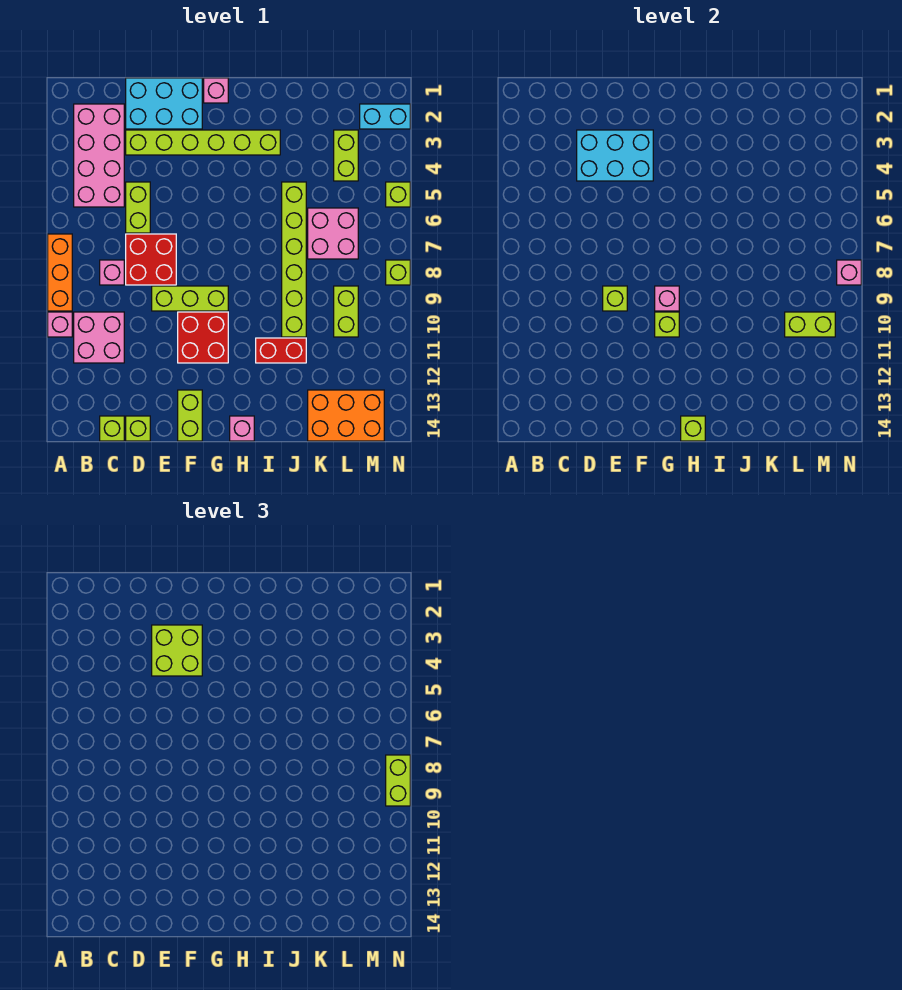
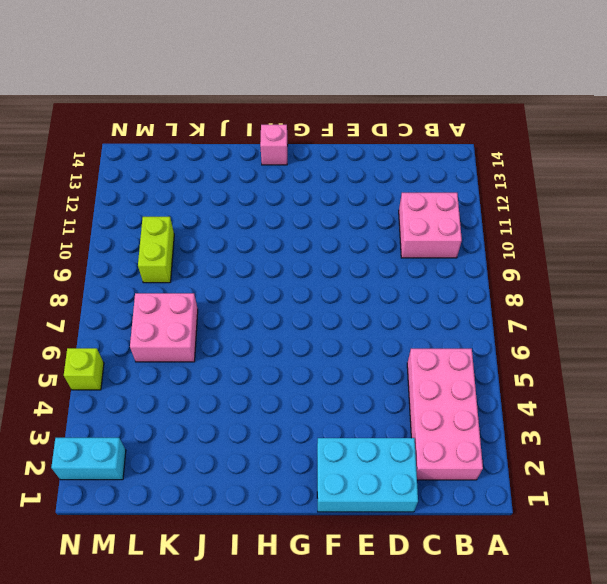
none -> orange brick A7:A9 level 1
none -> pink brick A10 level 1
none -> pink brick C8 level 1
none -> lime brick C14 level 1

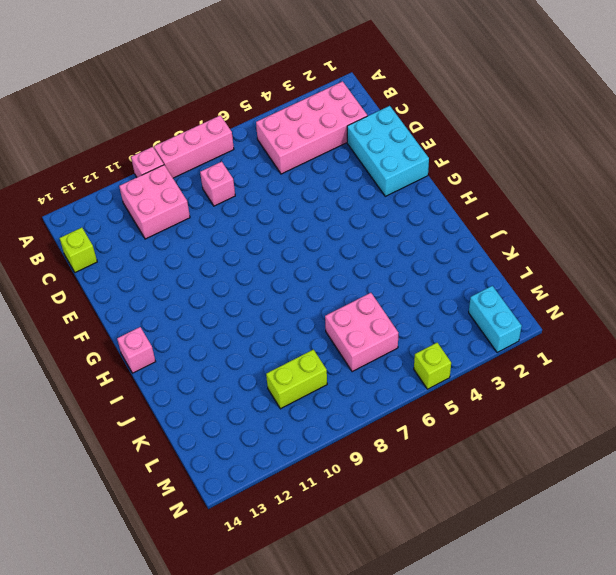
pink brick A7:A9 level 1 -> orange brick A7:A9 level 1
none -> lime brick D3:I3 level 1
none -> lime brick D5:D6 level 1
none -> red brick D7:E8 level 1
none -> lime brick D14 level 1

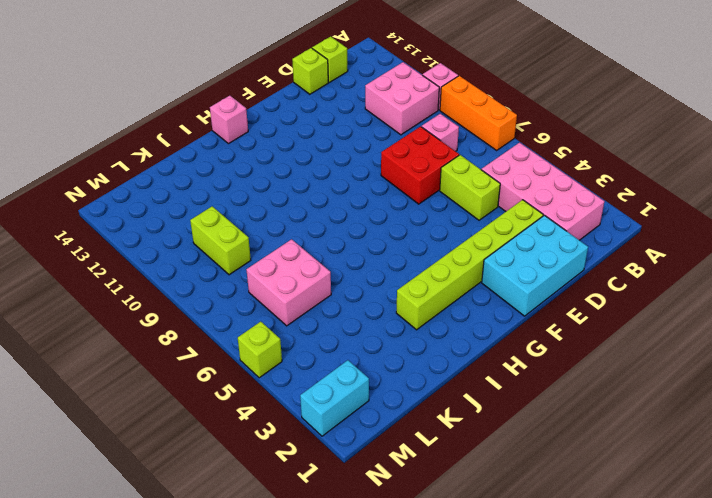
none -> lime brick E9:G9 level 1
none -> red brick F10:G11 level 1
none -> lime brick F13:F14 level 1
none -> pink brick G1 level 1

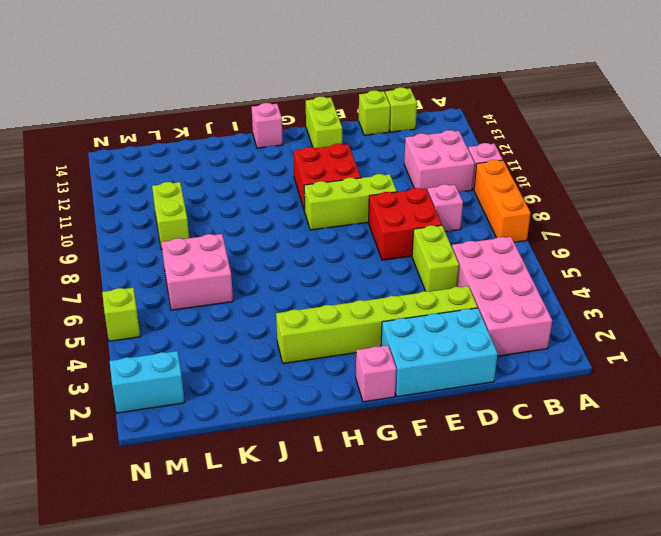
none -> red brick I11:J11 level 1
none -> lime brick J5:J10 level 1
none -> orange brick K13:M14 level 1
none -> lime brick L3:L4 level 1

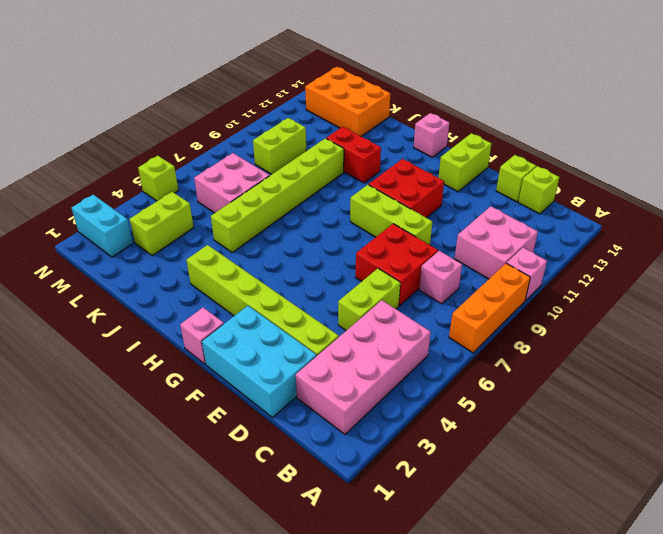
none -> lime brick N8 level 1
none -> cyan brick D3:F4 level 2
none -> lime brick E9 level 2
none -> pink brick G9 level 2

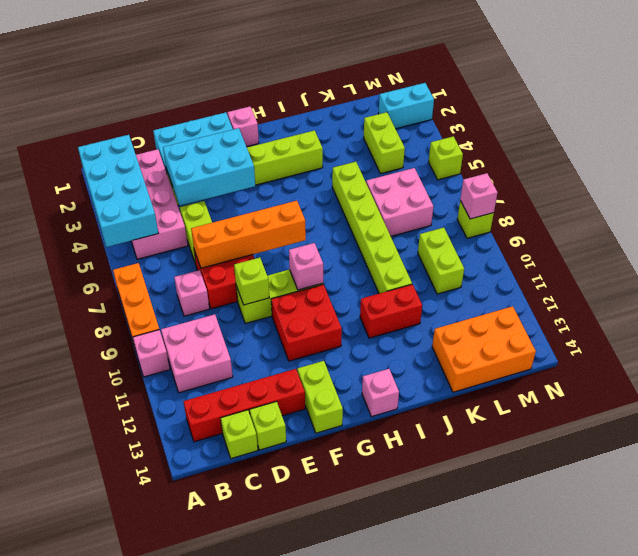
cyan brick A2:B5 level 2 -> none
red brick B13:E13 level 1 -> none
orange brick D7:G7 level 2 -> none
none -> lime brick G10 level 2
none -> lime brick H14 level 2
none -> lime brick L10:M10 level 2
none -> lime brick E3:F4 level 3

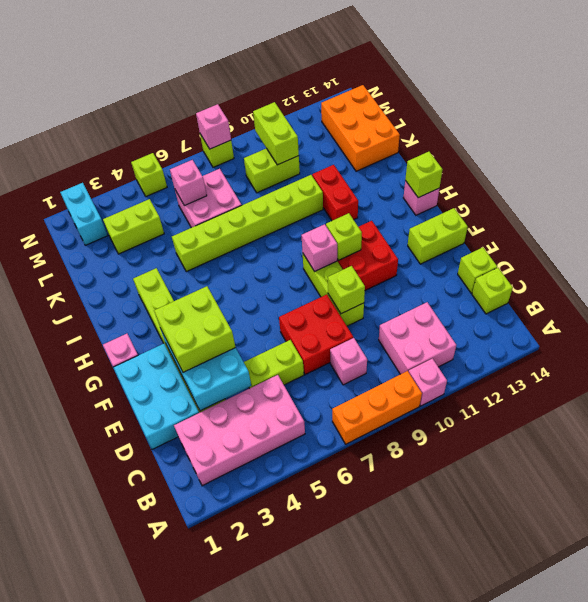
pink brick L6 level 2 -> none
none -> lime brick N8:N9 level 3

